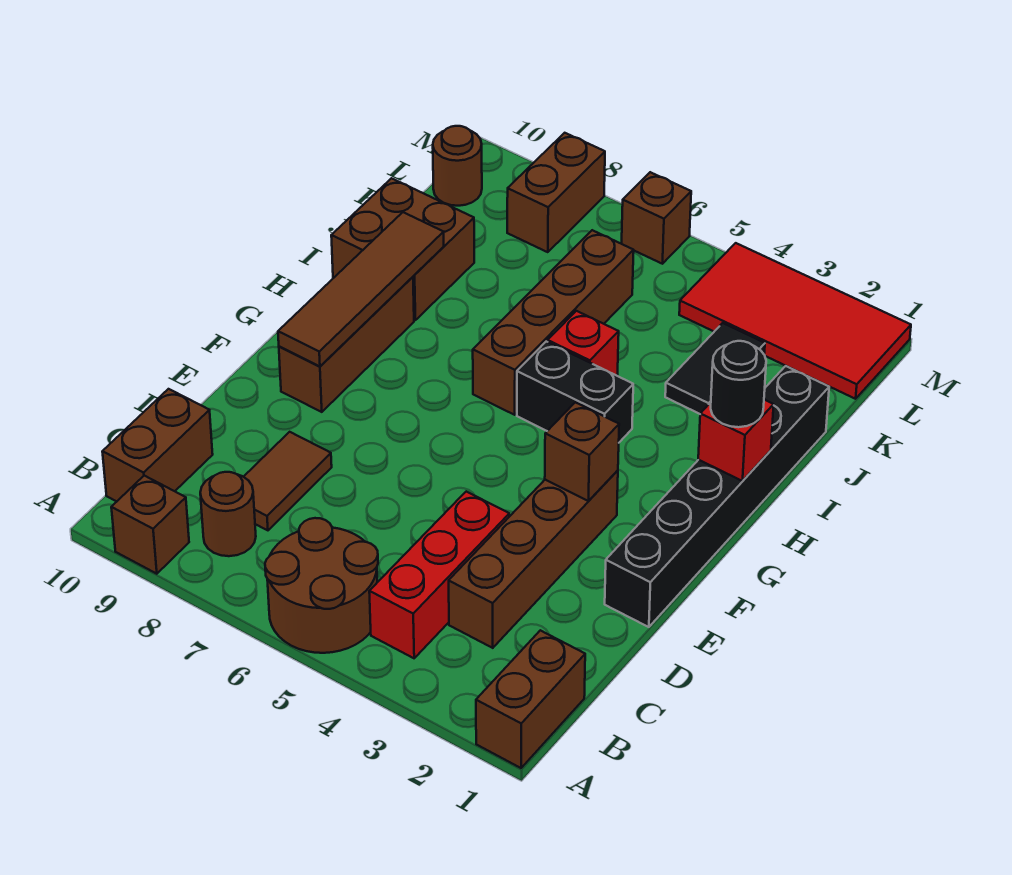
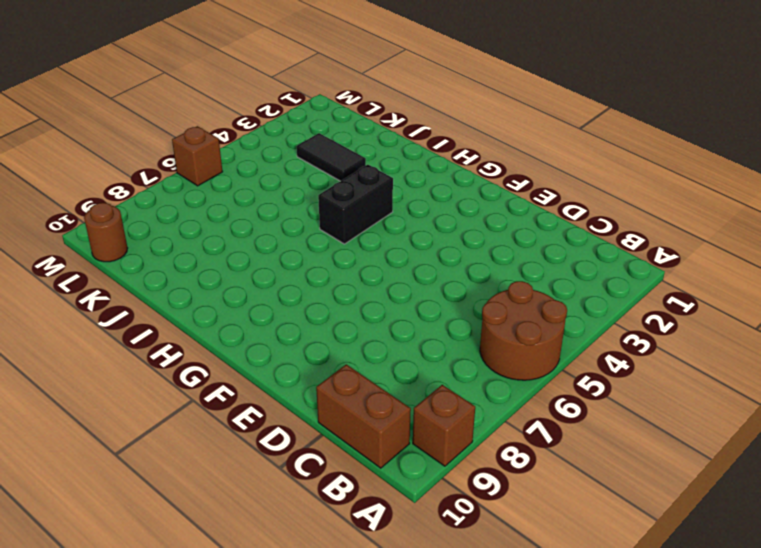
none -> brown brick A1:B1 level 1
none -> red brick B4:D4 level 1
none -> brown round brick B8 level 1

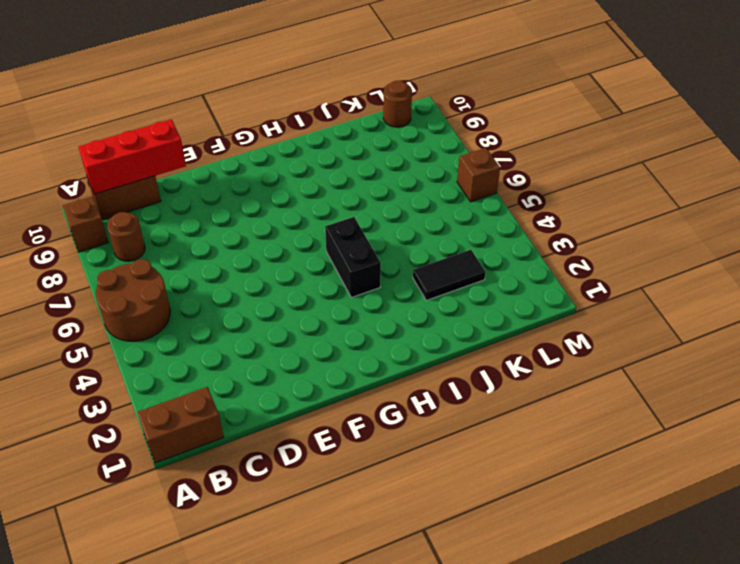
red brick B10:D10 level 2 -> red brick B4:D4 level 1
none -> brown brick C3:F3 level 1
none -> brown tile C8:D8 level 1
none -> black brick E1:J1 level 1

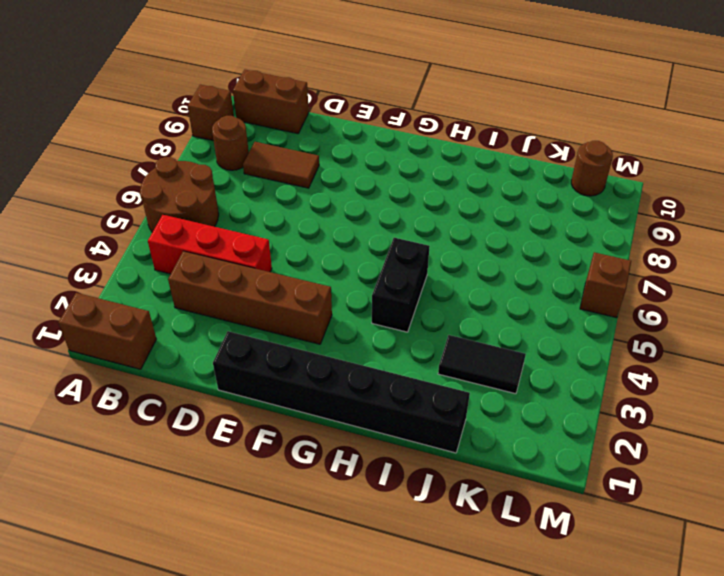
none -> brown brick F9:H9 level 1
none -> brown brick H6:K6 level 1
none -> red brick I5 level 1

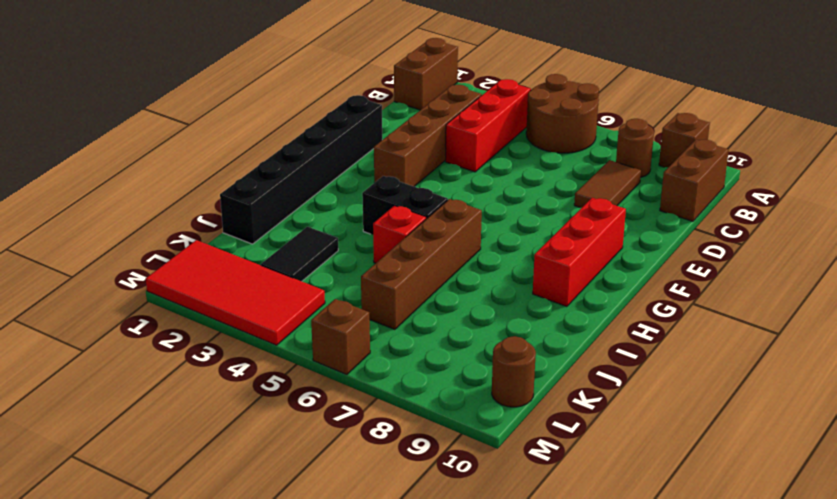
red brick F9:H9 level 1 -> brown brick F9:H9 level 1
none -> brown brick I9:J10 level 1
none -> brown brick L8:M8 level 1
none -> brown brick F3 level 2

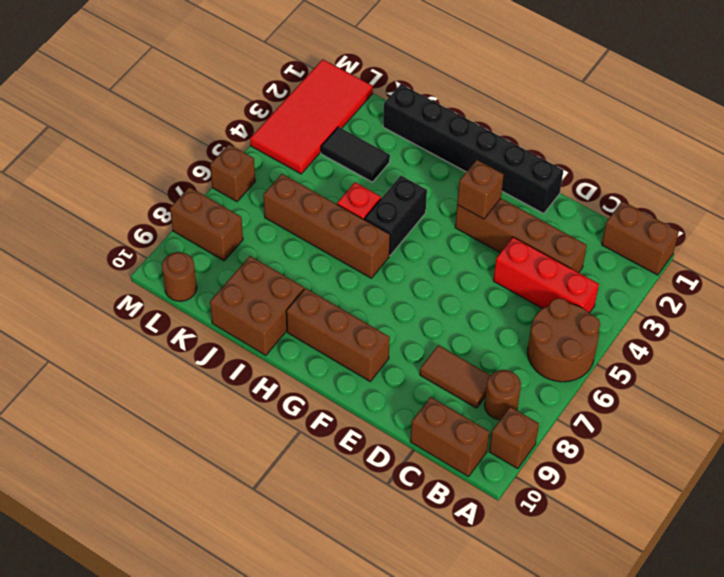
none -> brown tile F9:I9 level 2
none -> red brick H1 level 2
none -> black round brick H1 level 3

